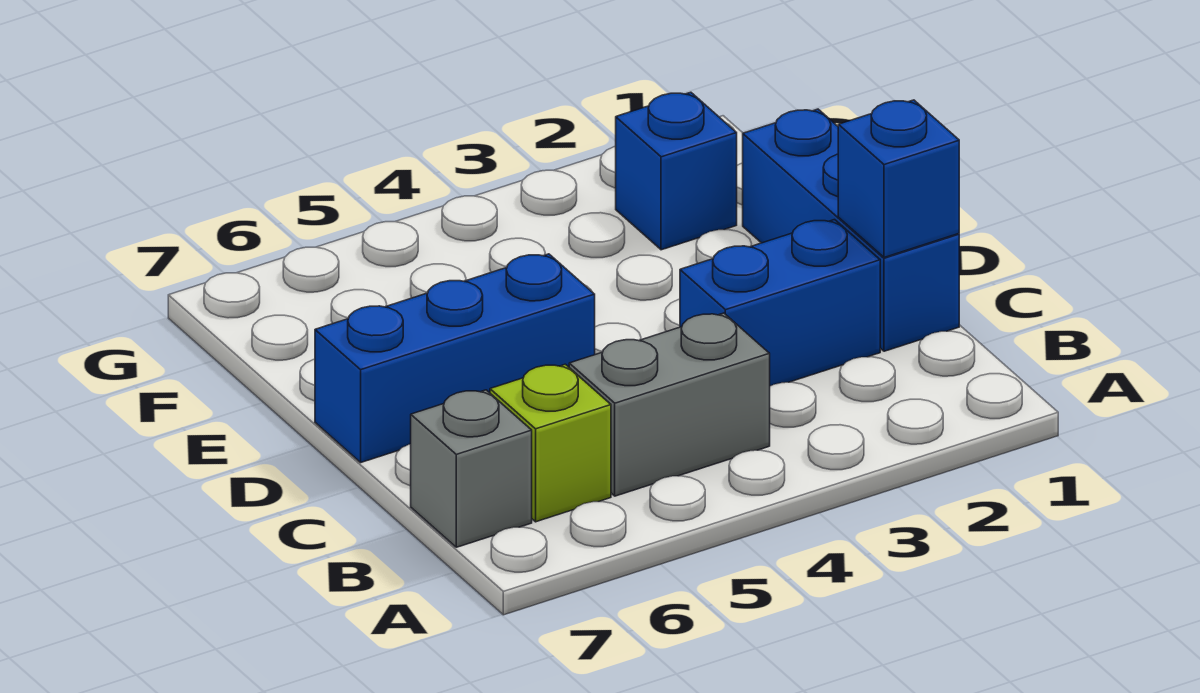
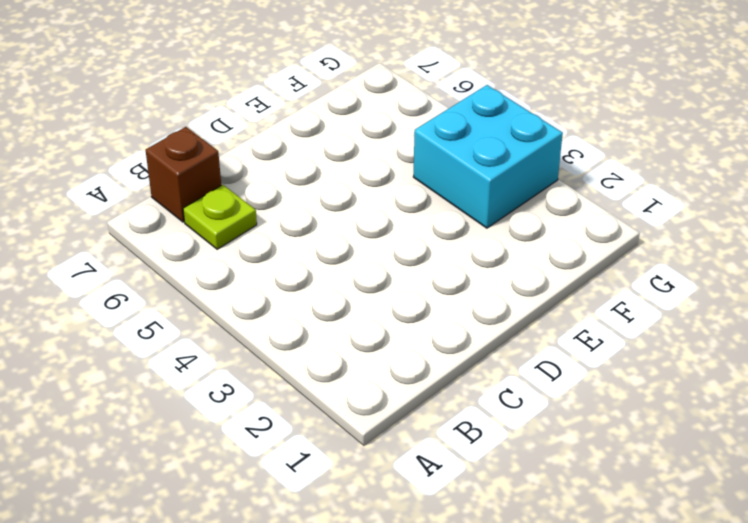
lime plate B6 level 1 -> lime brick B6 level 1
brown brick B7 level 1 -> grey brick B7 level 1
cyan brick F3:G4 level 1 -> none
none -> grey brick B4:B5 level 1
none -> blue brick C1:E1 level 1

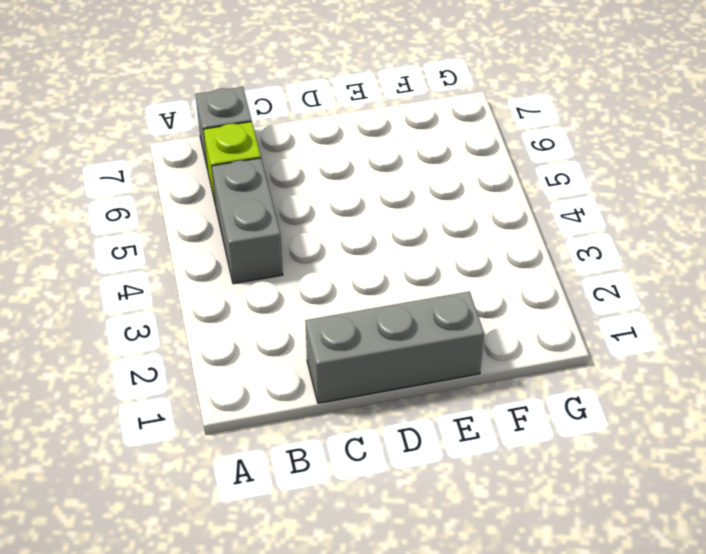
grey brick C1:E1 level 1 -> blue brick C1:E1 level 1
none -> blue brick C2:C3 level 1
none -> blue brick D5:D7 level 1

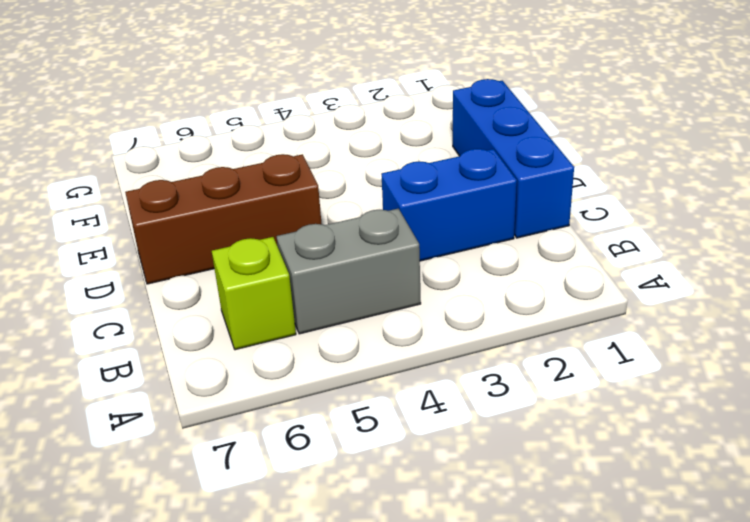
brown brick D5:D7 level 1 -> blue brick D5:D7 level 1
none -> grey brick B7 level 1
none -> blue brick F2 level 1

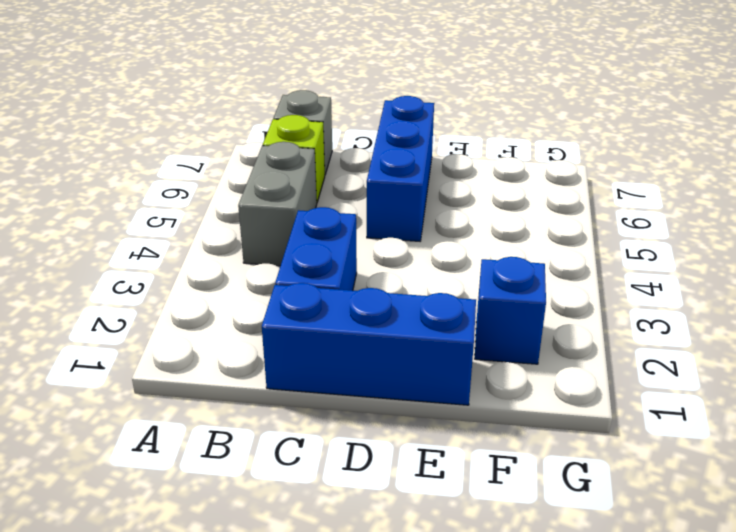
none -> blue brick C1 level 2

